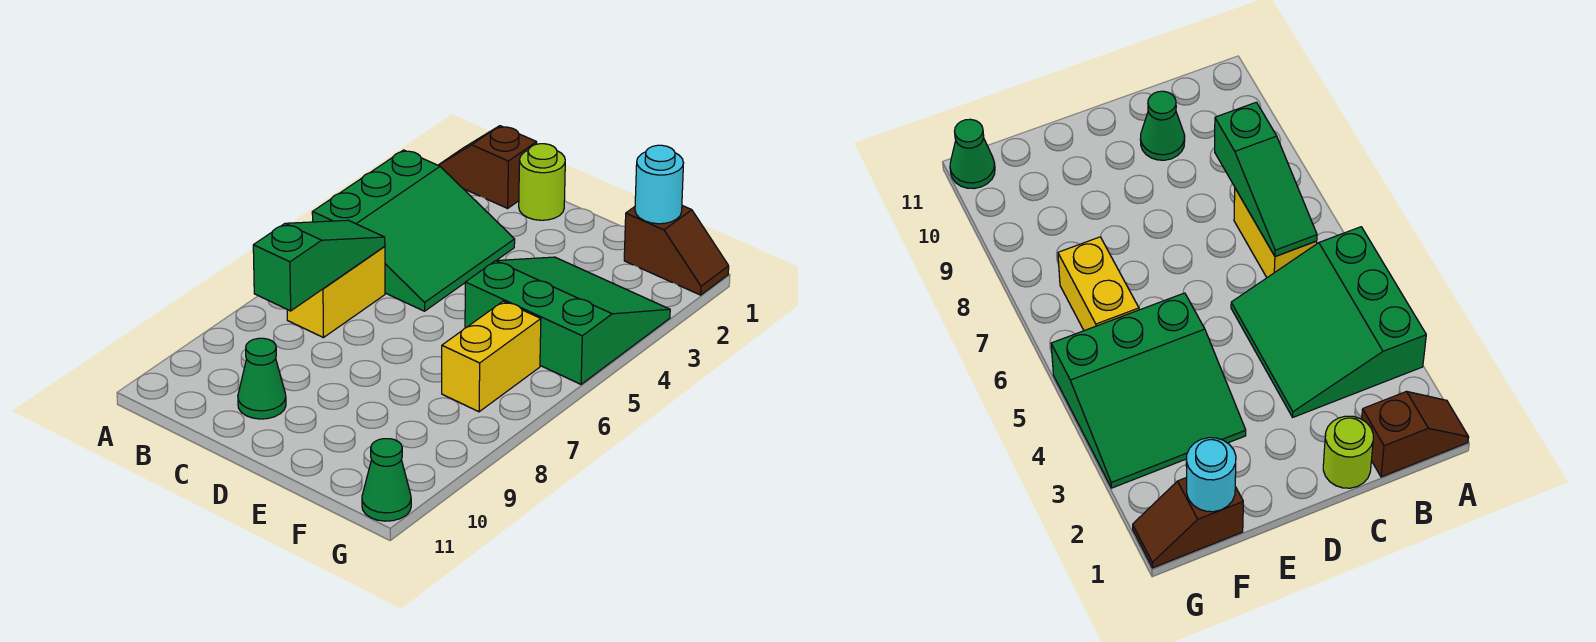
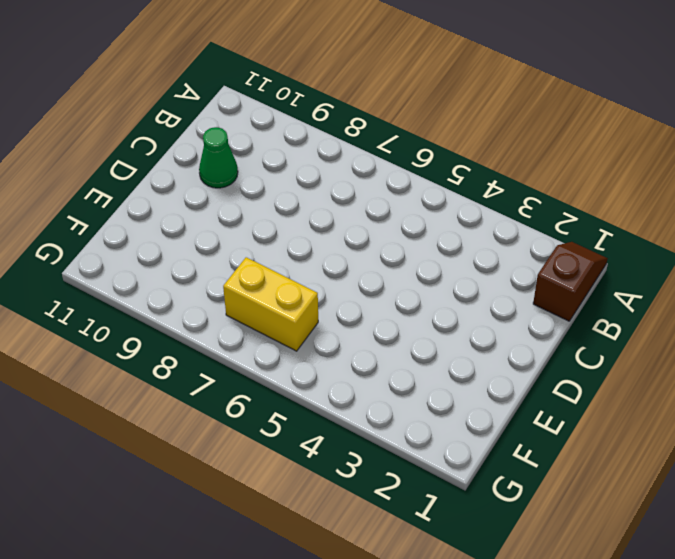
none -> green slope A3:C5 level 1 top A
none -> yellow brick B6:B7 level 1

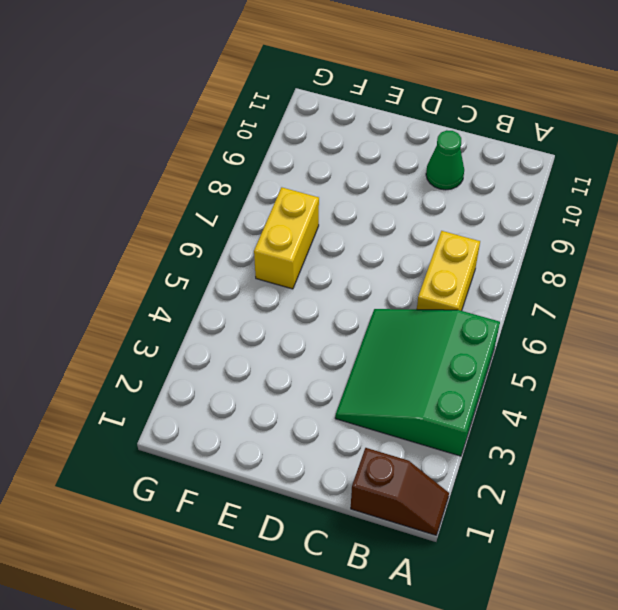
none -> lime round brick C1 level 1
none -> green slope E3:G5 level 1 top 5

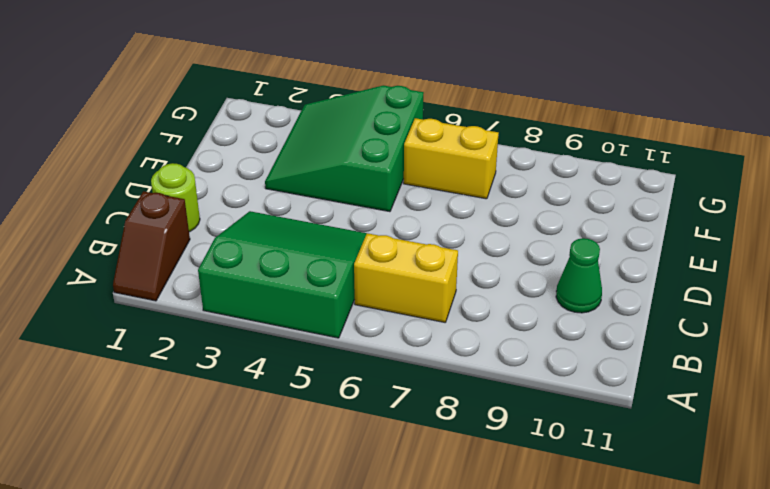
none -> brown slope F1:G1 level 1 top F
none -> green cone G11 level 1

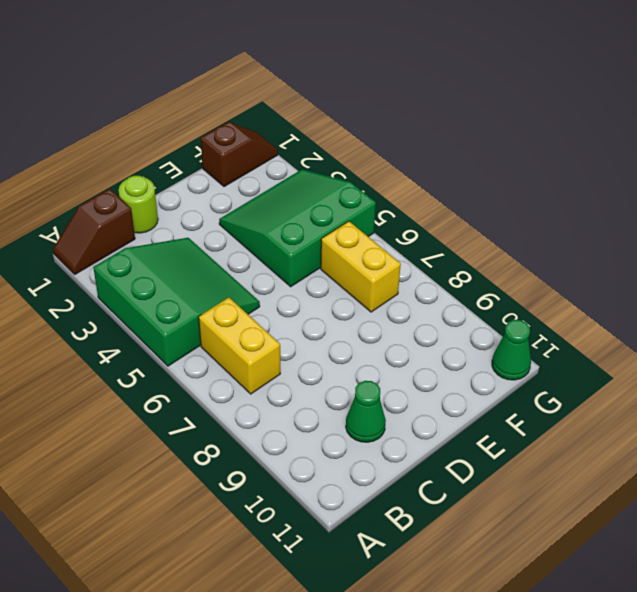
none -> green slope B6:B8 level 2 top 8
none -> cyan round brick F1 level 2

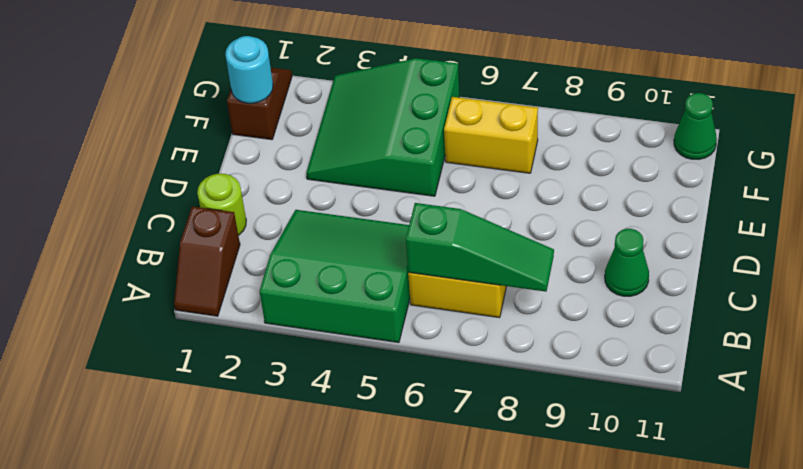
green slope B6:B8 level 2 top 6 -> green slope B6:B8 level 2 top 8

